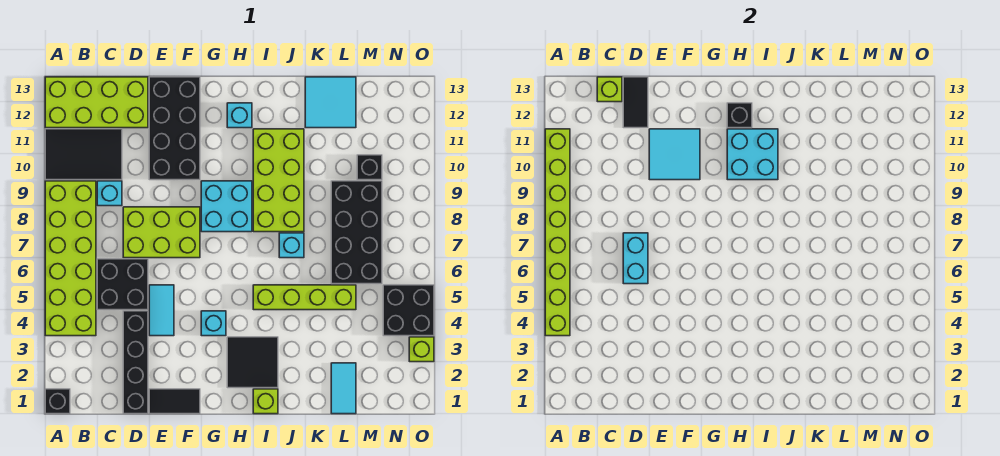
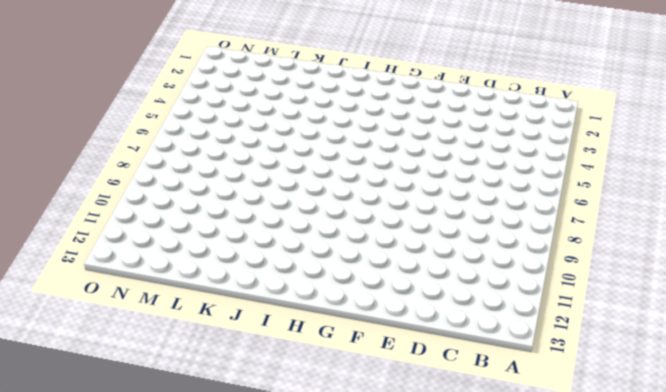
none -> black brick A1 level 1
none -> lime brick A4:B9 level 1
none -> black tile A10:C11 level 1
none -> lime brick A12:D13 level 1

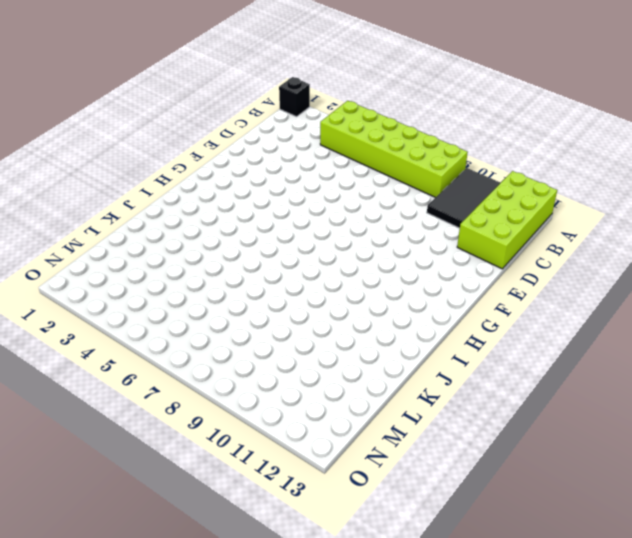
none -> black brick C5:D6 level 1
none -> cyan brick C9 level 1
none -> black brick D1:D4 level 1
none -> lime brick D7:F8 level 1

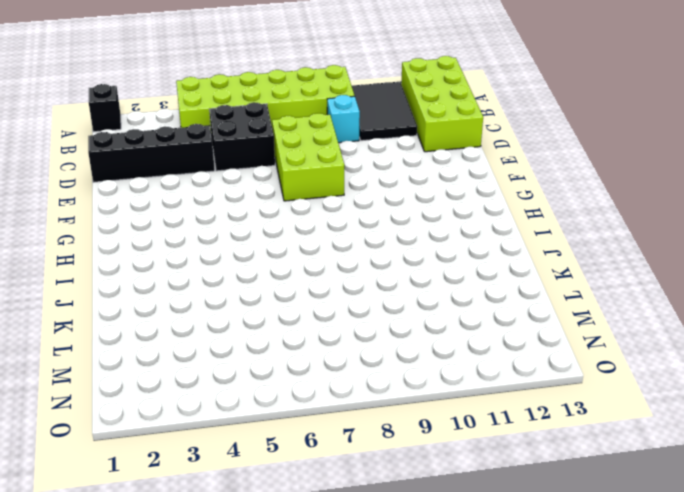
none -> black tile E1:F1 level 1
none -> cyan tile E4:E5 level 1
none -> black brick E10:F13 level 1
none -> cyan brick G4 level 1

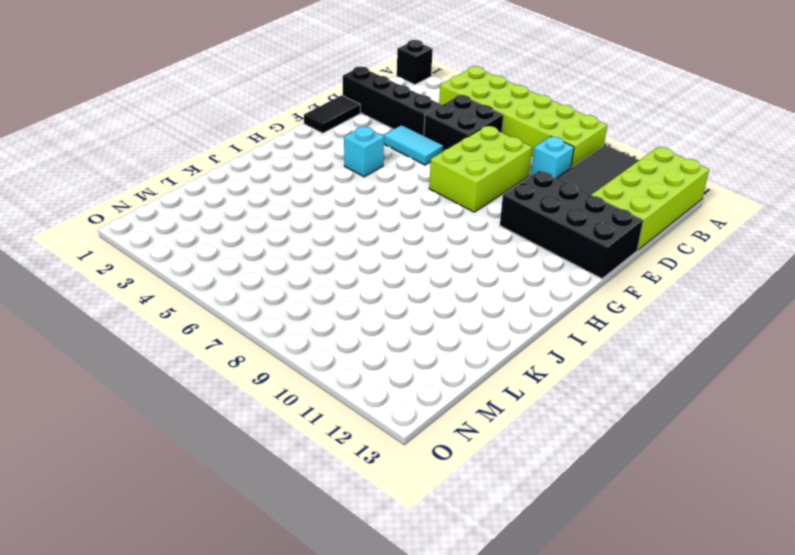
none -> cyan brick G8:H9 level 1
none -> black tile H2:I3 level 1
none -> cyan brick H12 level 1
none -> lime brick I1 level 1

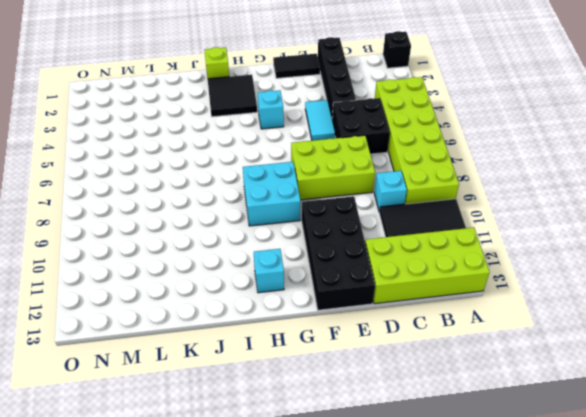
none -> lime brick I5:L5 level 1
none -> lime brick I8:J11 level 1
none -> cyan brick J7 level 1
none -> cyan tile K12:L13 level 1

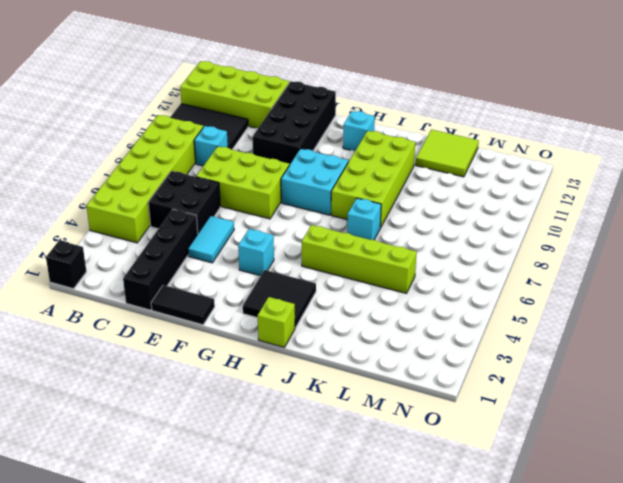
lime tile K12:L13 level 1 -> cyan tile K12:L13 level 1
none -> cyan tile L1:L2 level 1
none -> black brick L6:M9 level 1
none -> black brick M10 level 1
none -> black brick N4:O5 level 1

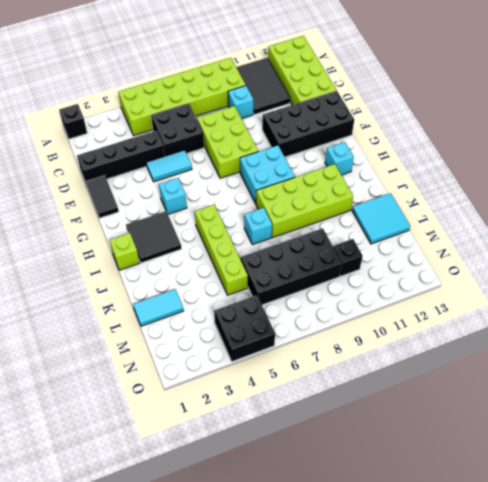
none -> lime brick O3 level 1
none -> lime brick A4:A11 level 2
none -> lime brick C13 level 2
none -> cyan brick D6:D7 level 2

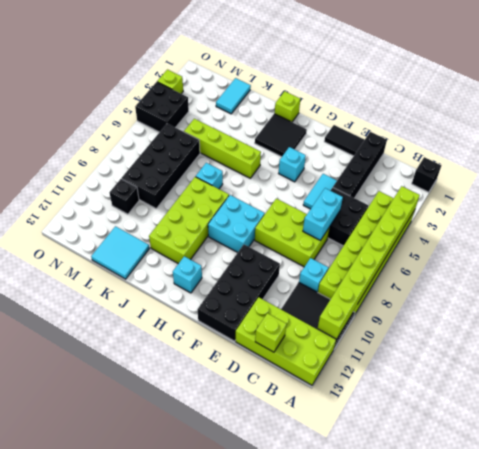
none -> black tile D12:D13 level 2
none -> cyan tile E10:F11 level 2
none -> cyan brick H10:I11 level 2
none -> black brick H12 level 2

